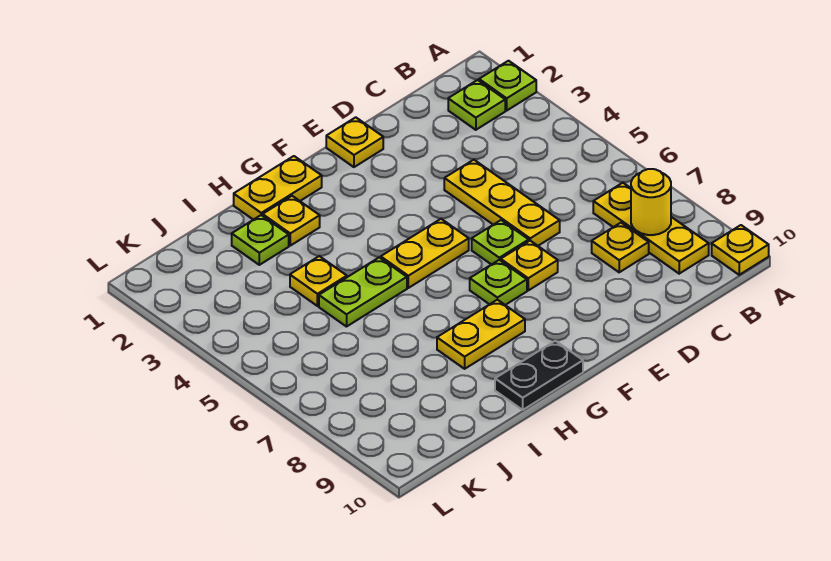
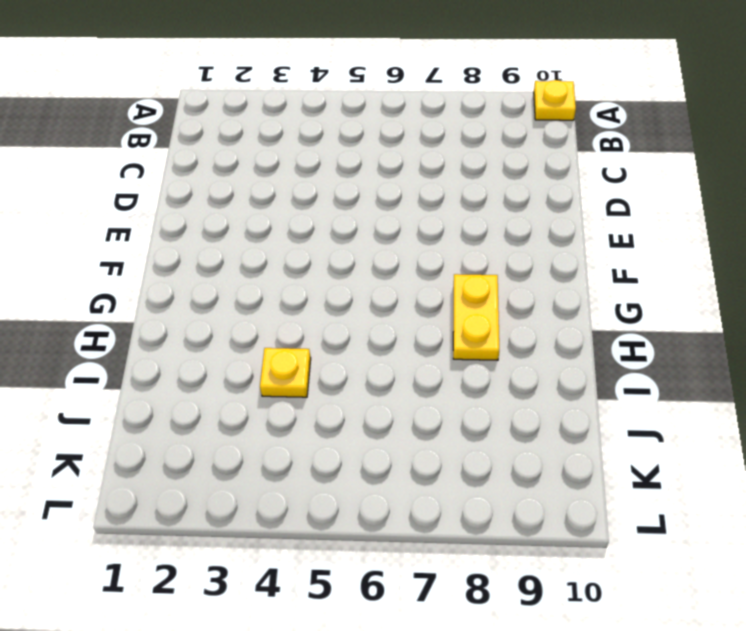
none -> lime plate A2 level 1
none -> lime plate B2 level 1
none -> yellow plate B7:B9 level 1

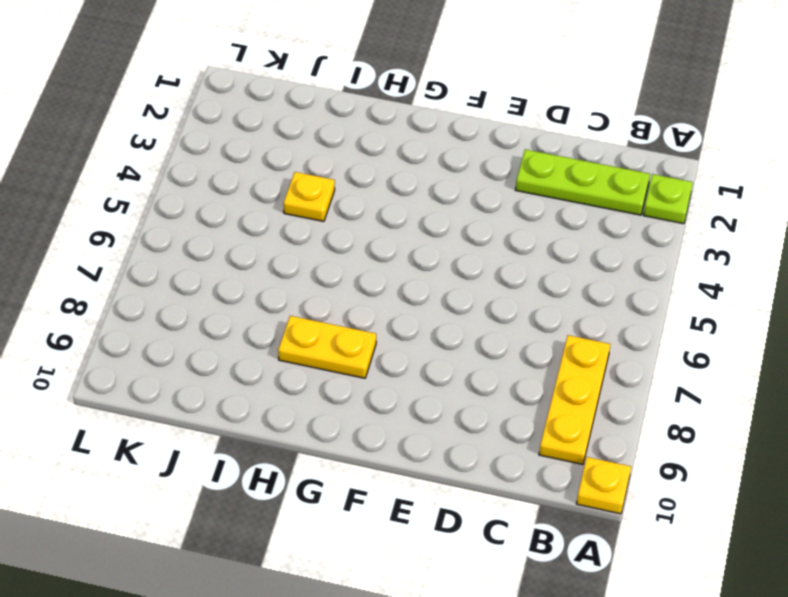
lime plate B2:D2 level 1 -> lime plate B2 level 1
none -> yellow plate C8 level 1
none -> yellow plate D4:D6 level 1
none -> yellow plate E1 level 1

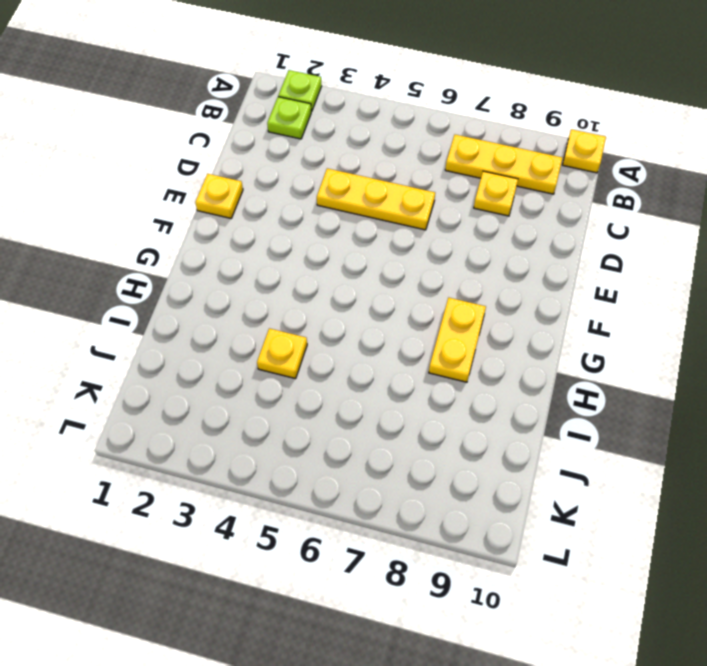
none -> lime plate E6 level 1
none -> yellow plate E7 level 1
none -> yellow plate F5:G5 level 1

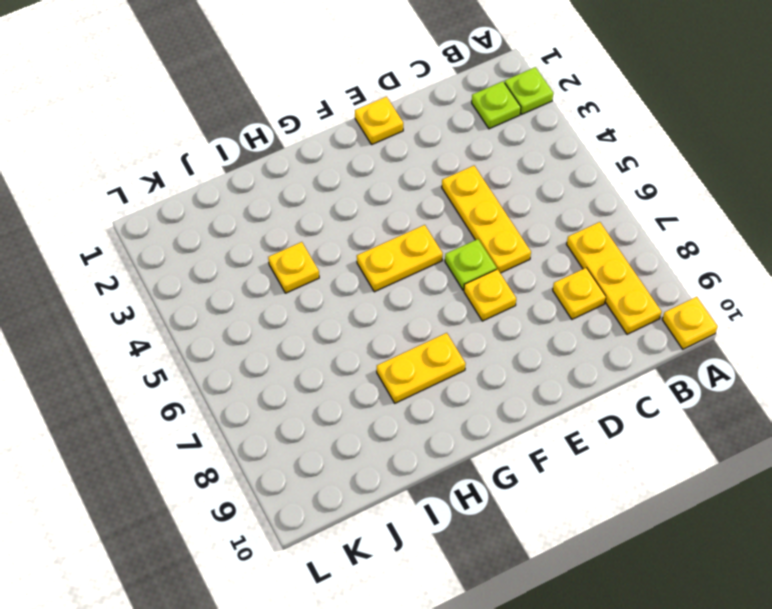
none -> lime plate F7 level 1
none -> yellow plate G1:H1 level 1
none -> black plate G10:H10 level 1

